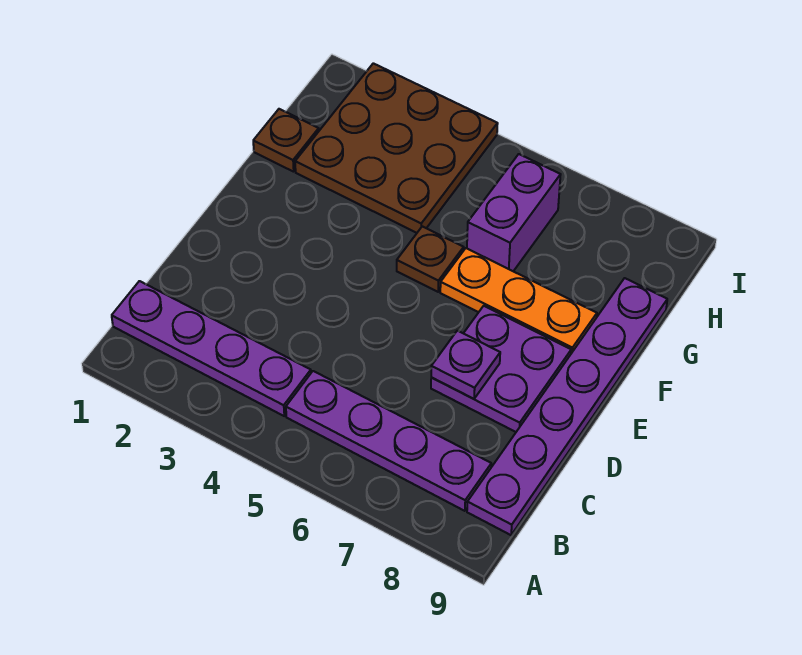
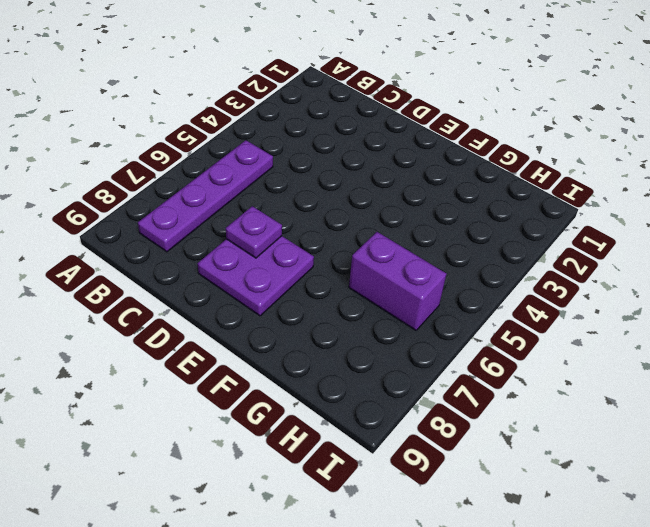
none -> purple plate B1:B4 level 1
none -> purple plate B9:G9 level 1

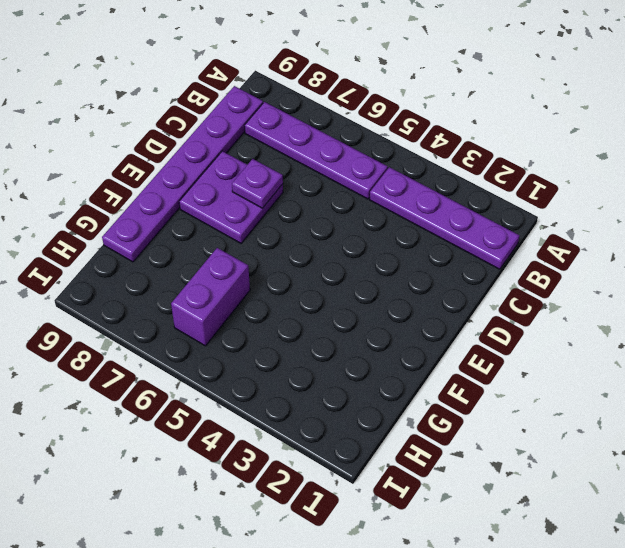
none -> brown plate F5 level 1
none -> orange plate F6:F8 level 1

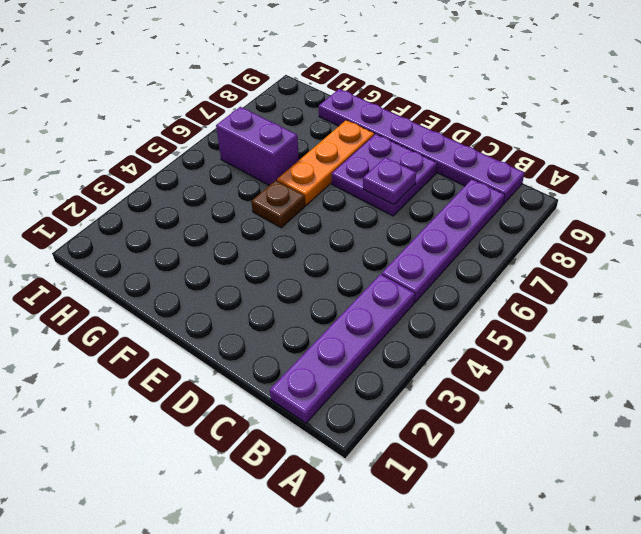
none -> brown plate G1 level 1
none -> brown plate G2:I4 level 1

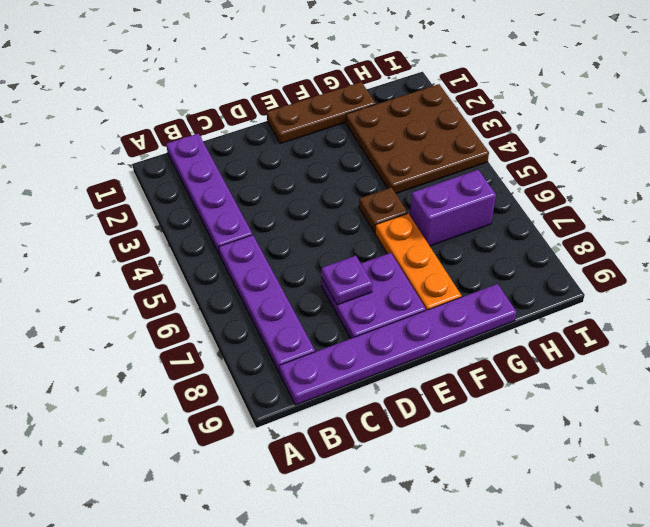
brown plate E1:G1 level 1 -> brown plate G1 level 1

